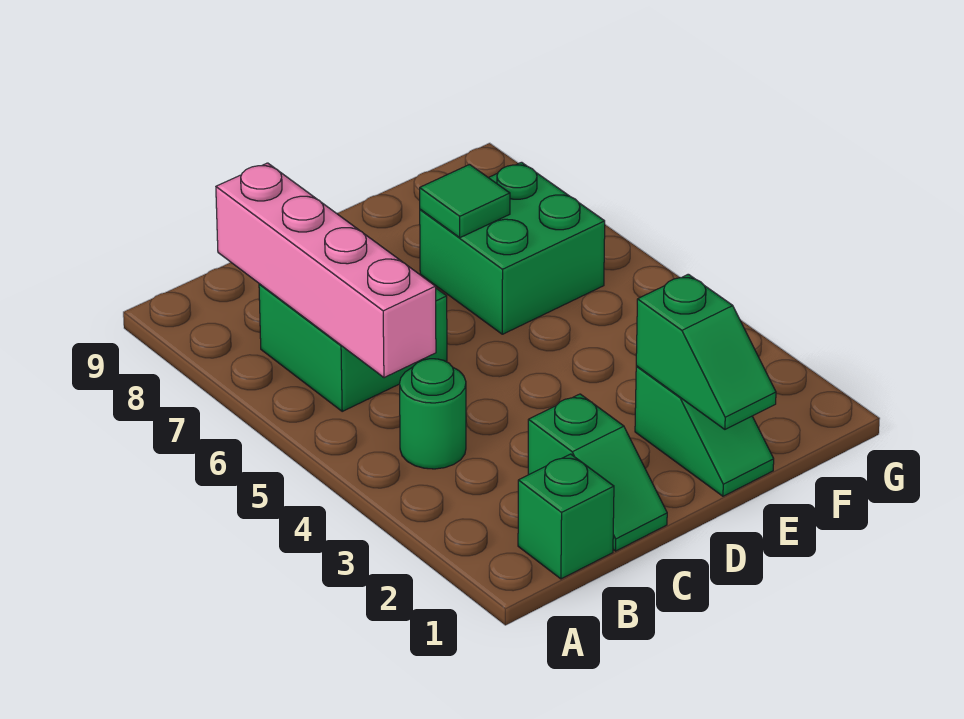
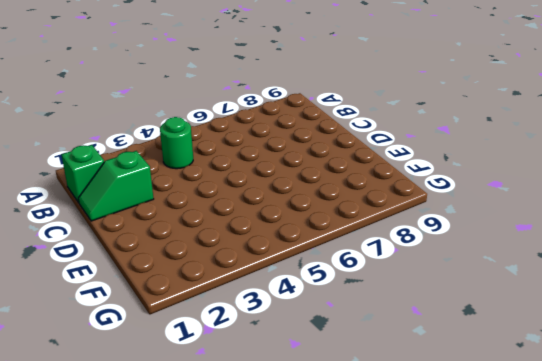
none -> green brick B6:C7 level 1
none -> green slope E1:E2 level 1 top 2

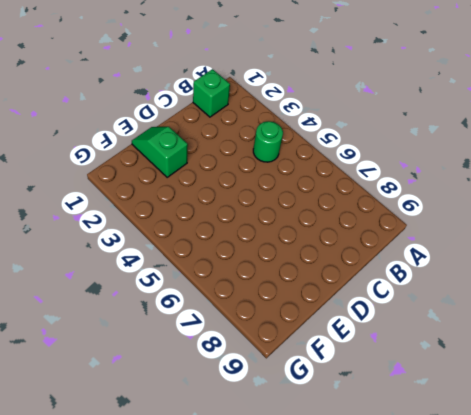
none -> green brick B6:C7 level 1
none -> green slope C1:C2 level 1 top 2

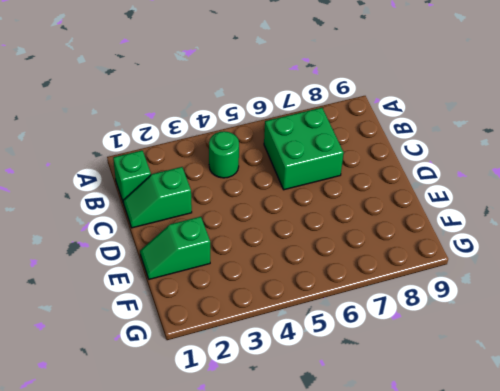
none -> green brick E6:F7 level 1
none -> pink brick B5:B8 level 2

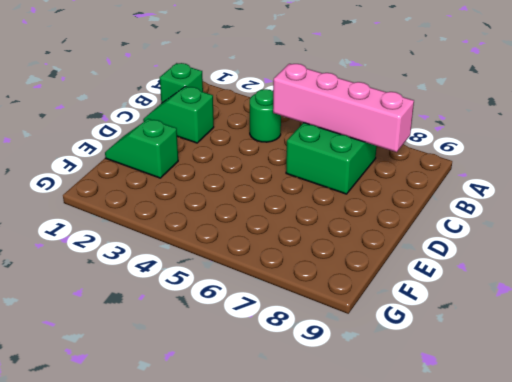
none -> green brick E6:F7 level 1
none -> green slope E1:E2 level 2 top 2

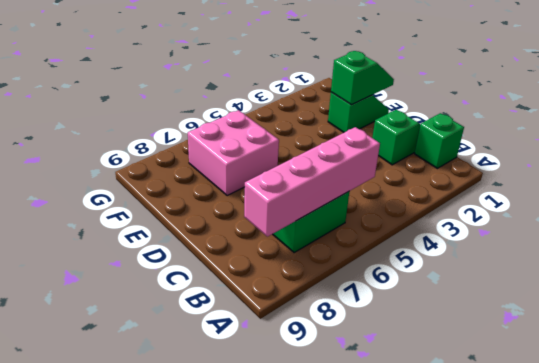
pink brick E6:F7 level 1 -> green brick E6:F7 level 1
none -> green round brick B4 level 1
none -> green tile E7 level 2

